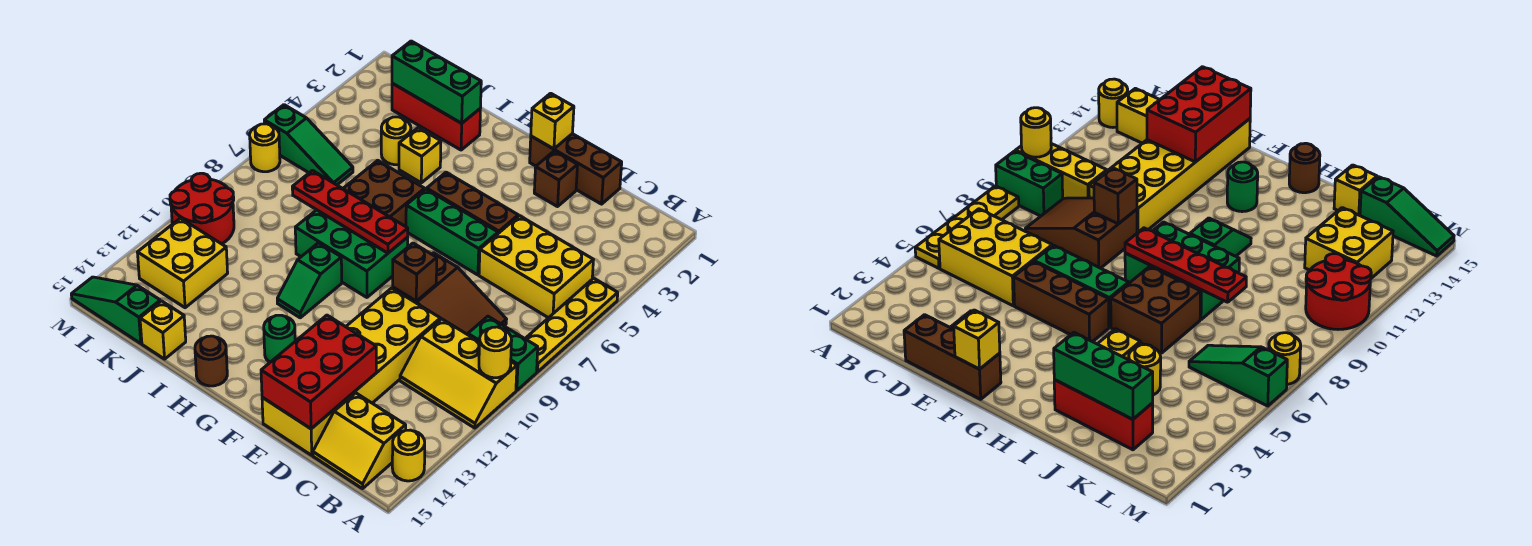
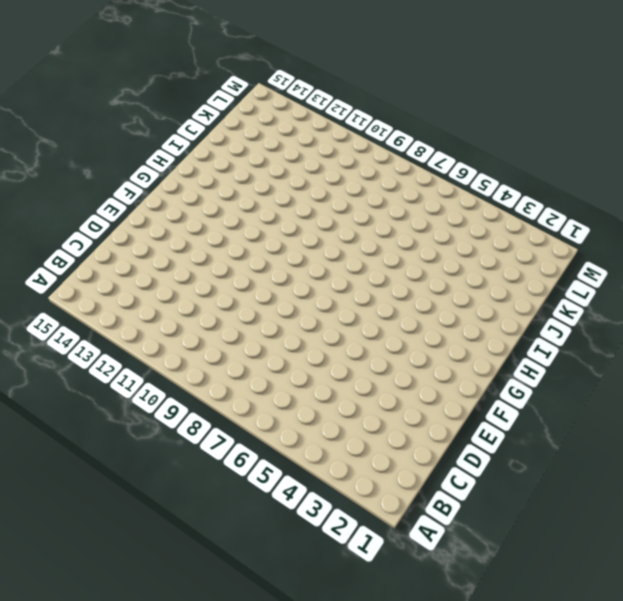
none -> yellow plate A5:A8 level 1
none -> green brick A9:B9 level 1
none -> yellow slope A10:C11 level 1 top 10
none -> yellow round brick A14 level 1

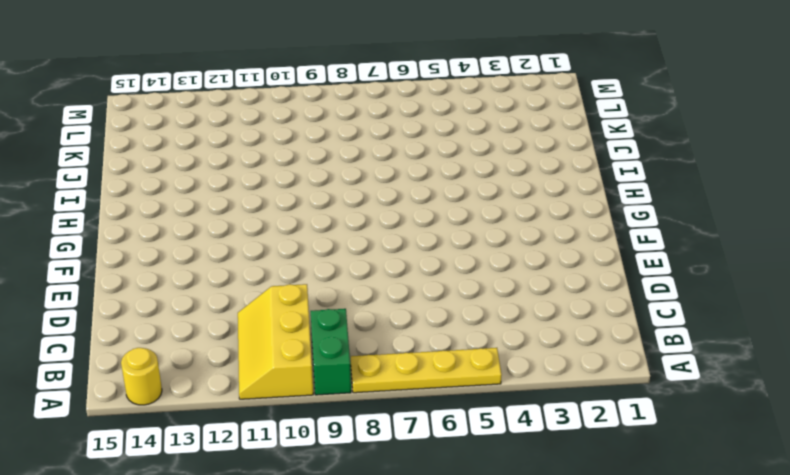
none -> yellow brick B5:D6 level 1
none -> yellow slope B14:C15 level 1 top 14
none -> brown slope C8:E9 level 1 top E
none -> brown brick D1:F1 level 1

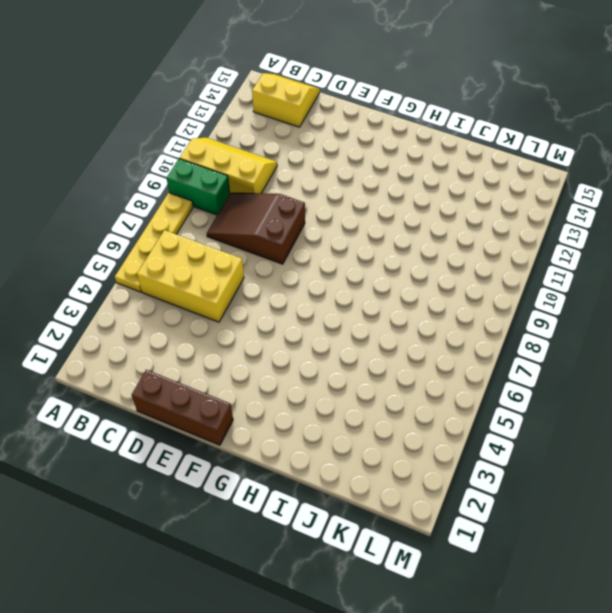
none -> yellow round brick A14 level 1
none -> yellow brick D10:E15 level 1
none -> brown brick E2 level 1
none -> brown brick E5:G5 level 1

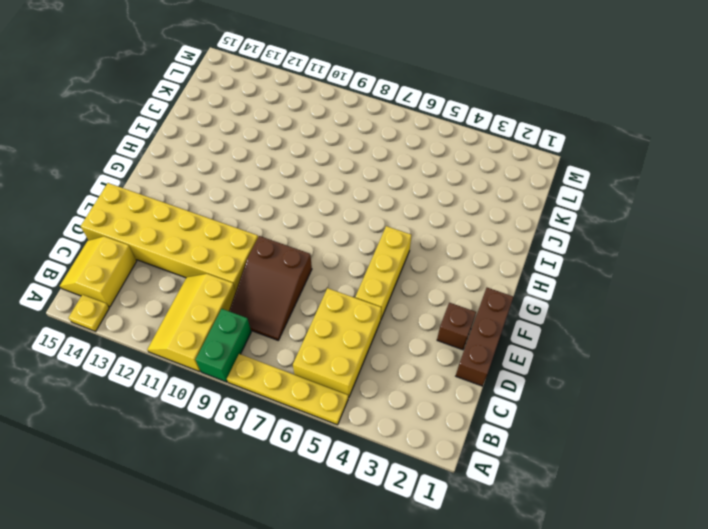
yellow plate A14 level 1 -> yellow round brick A14 level 1
yellow brick E5:G5 level 1 -> brown brick E5:G5 level 1
none -> green brick E6:G6 level 1
none -> green brick G8:I9 level 1
none -> green round brick G13 level 1
none -> brown brick H6:I7 level 1

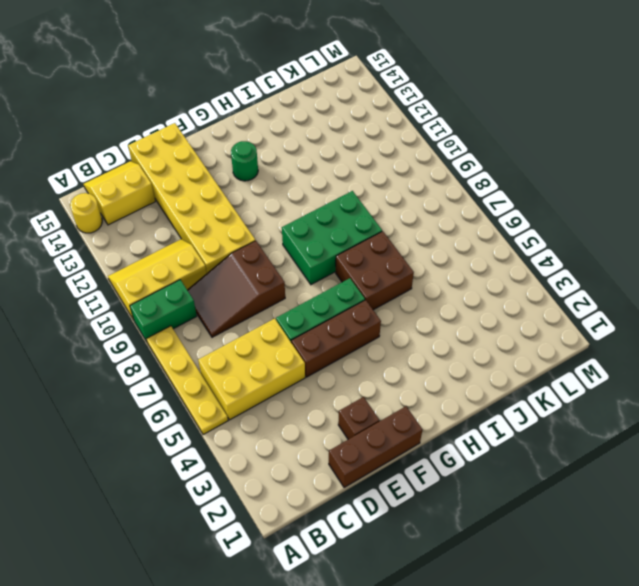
none -> green slope H10:H11 level 1 top 10
none -> brown round brick H15 level 1
none -> red brick I2:K2 level 1
none -> yellow brick I4 level 1

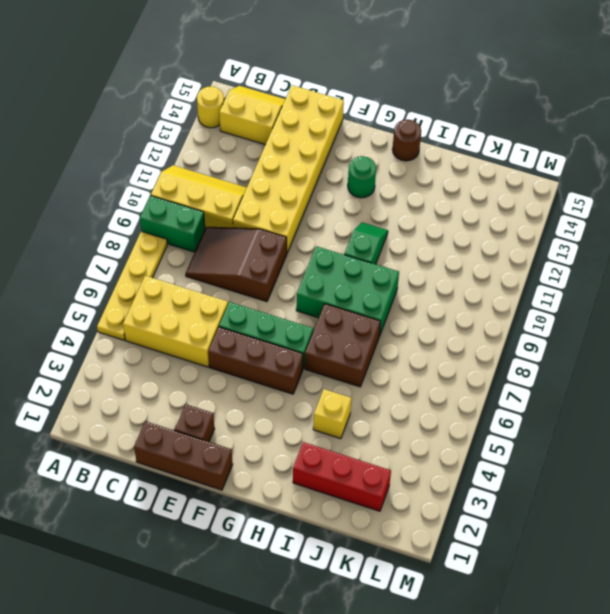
none -> yellow round brick J4 level 1
none -> yellow brick J15 level 1
none -> green slope K6:M6 level 1 top M
none -> yellow brick K12:L13 level 1

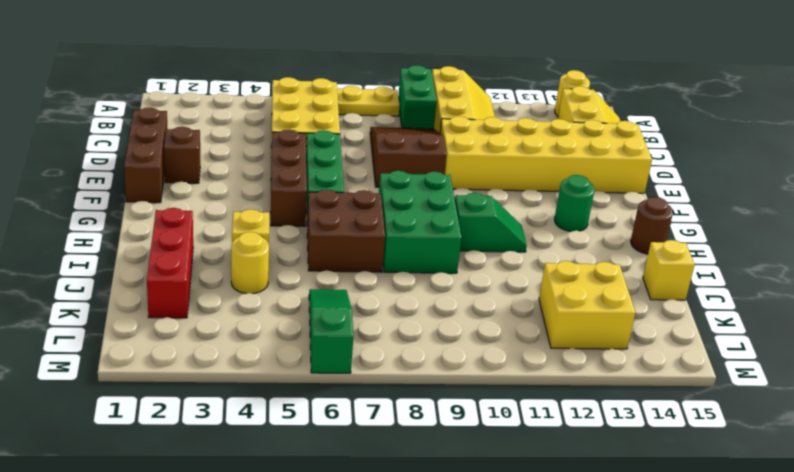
none -> green slope K15:M15 level 1 top K
none -> red round brick L10:M11 level 1
none -> yellow round brick M7 level 1
none -> yellow round brick A10 level 2

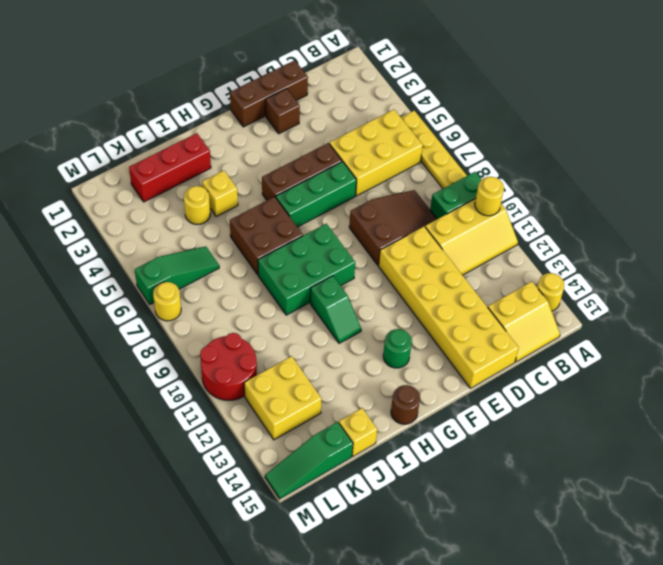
none -> red brick D13:E15 level 2
none -> brown brick E9 level 2
none -> yellow brick F1 level 2
none -> red plate G8:J8 level 2

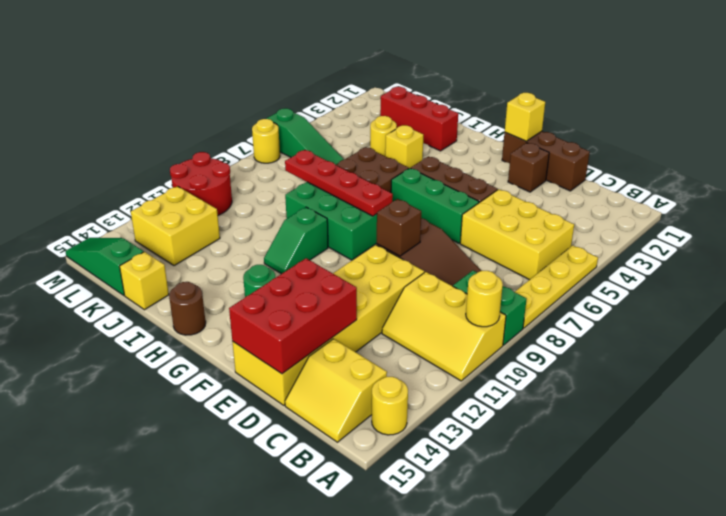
none -> green brick I2:K2 level 2

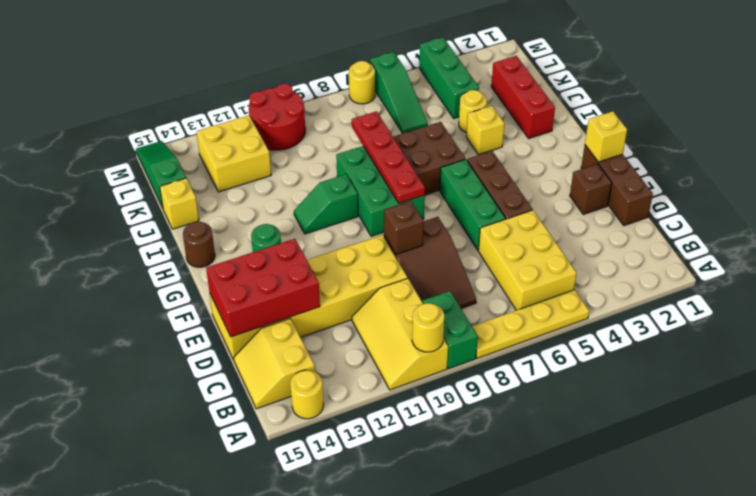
green brick K4:M4 level 1 -> green brick I2:K2 level 2

